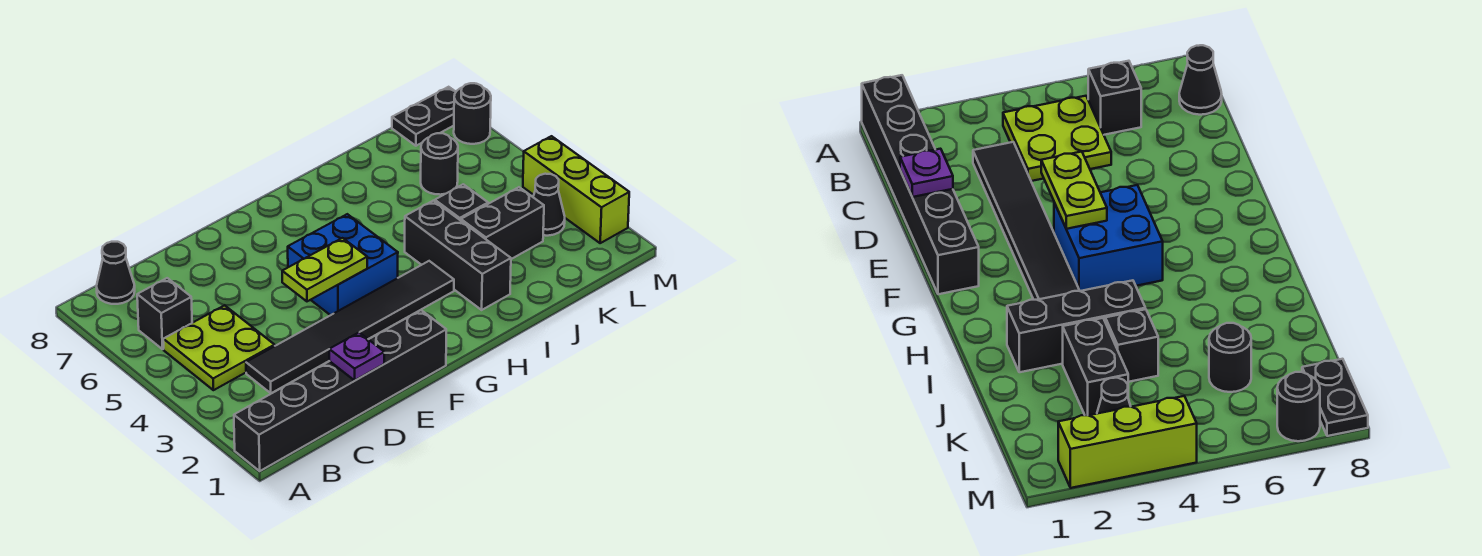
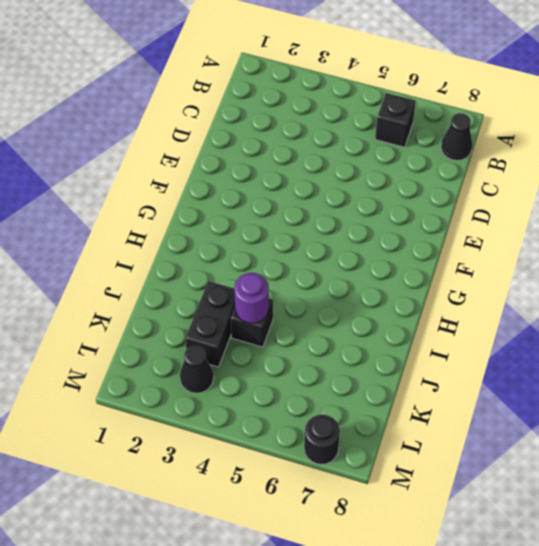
purple round brick J4 level 2 -> none
none -> black brick A1:F1 level 1
none -> lime plate B4:C5 level 1
none -> black tile C3:H3 level 1

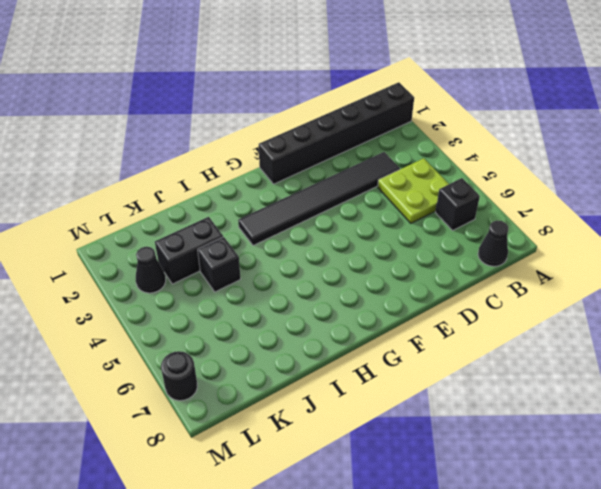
none -> blue brick F4:G5 level 1
none -> black brick I2:I4 level 1
none -> black round brick K6 level 1

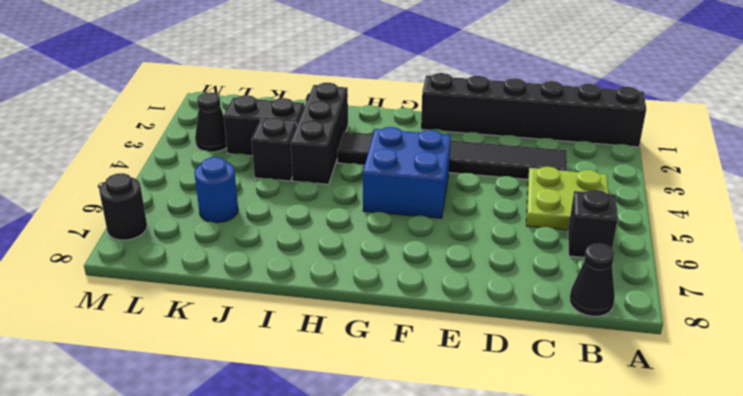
blue round brick K6 level 1 -> black round brick K6 level 1
none -> black plate L8:M8 level 1
none -> lime brick M2:M4 level 1
none -> purple plate D1 level 2

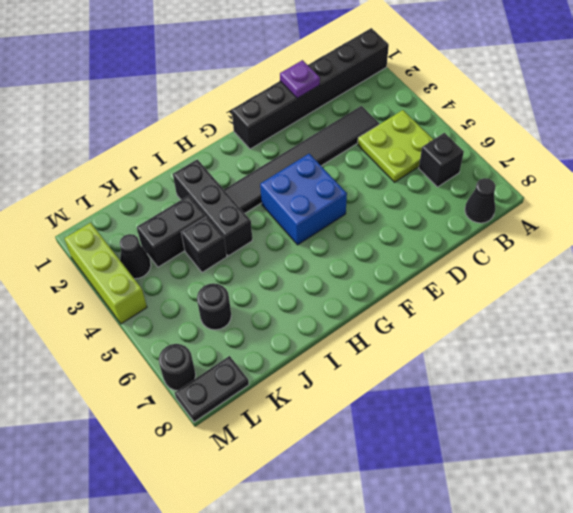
none -> lime plate E4:F4 level 2

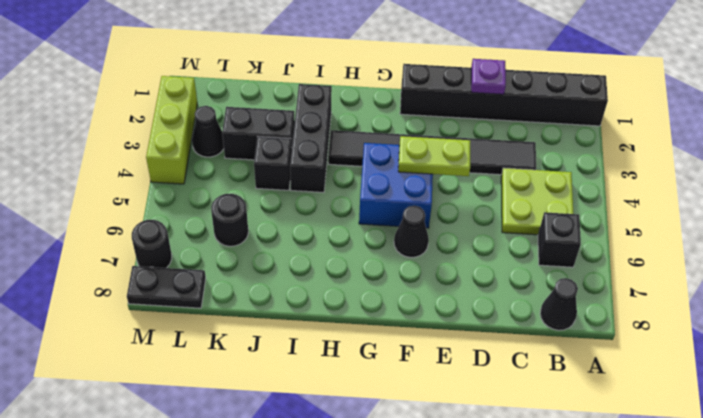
black cone F6 level 1 -> none

